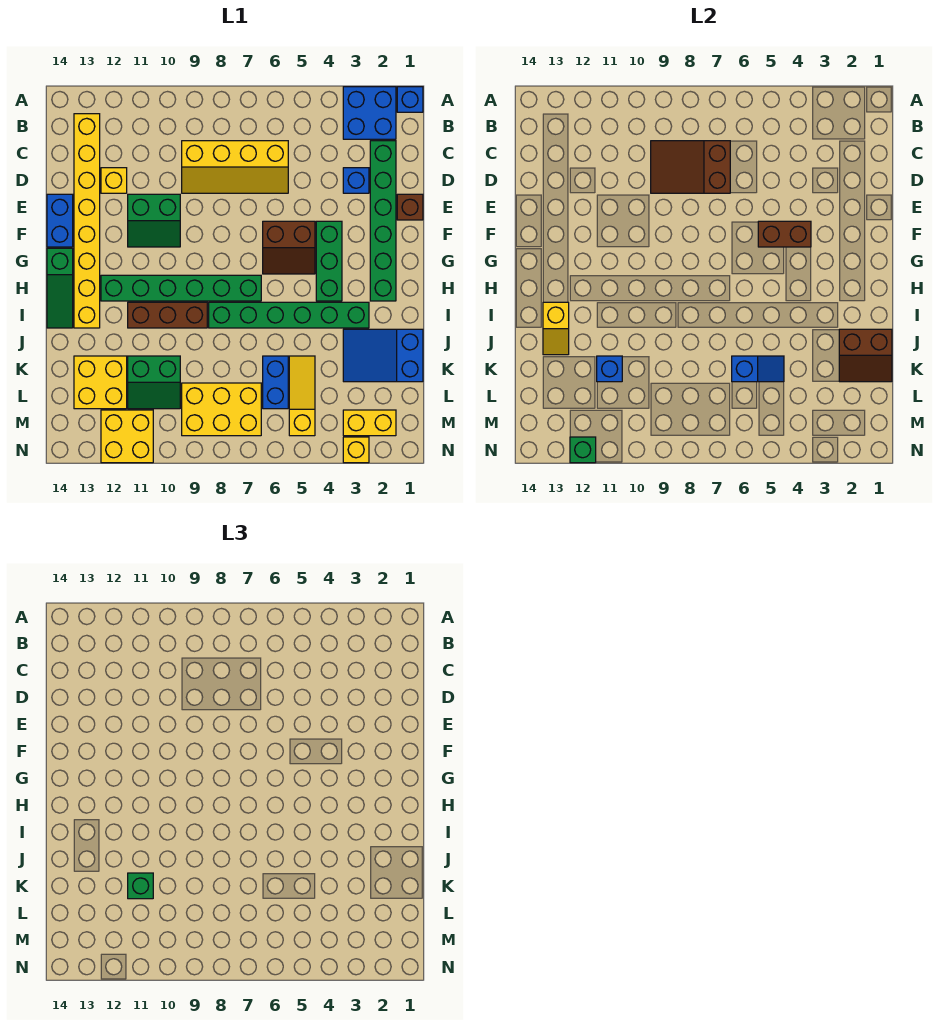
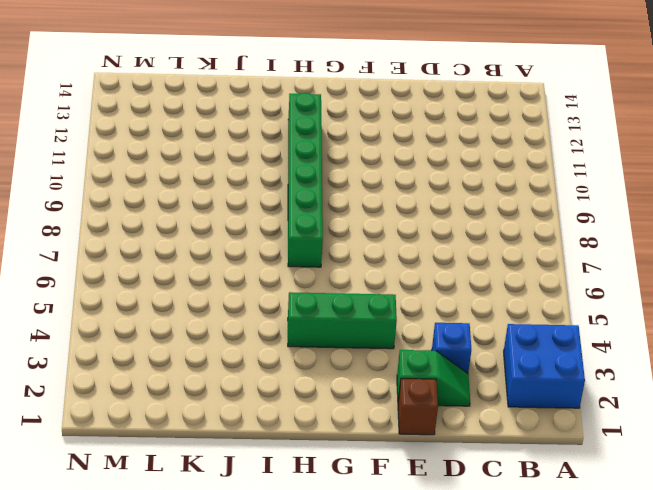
green slope D2:E2 level 1 top E -> green brick C2:H2 level 1
none -> blue brick A1 level 1
none -> yellow brick B13:I13 level 1
none -> yellow slope C6:D9 level 1 top C
none -> yellow brick D12 level 1

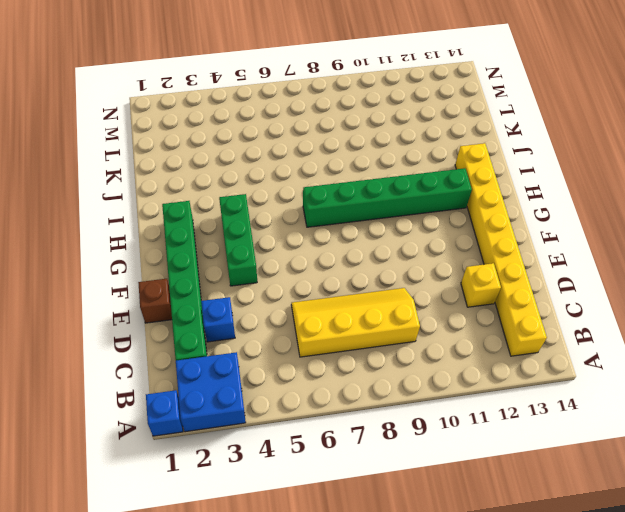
none -> green slope E10:F11 level 1 top E
none -> blue brick E14:F14 level 1
none -> brown slope F5:G6 level 1 top F
none -> green slope G14:I14 level 1 top G

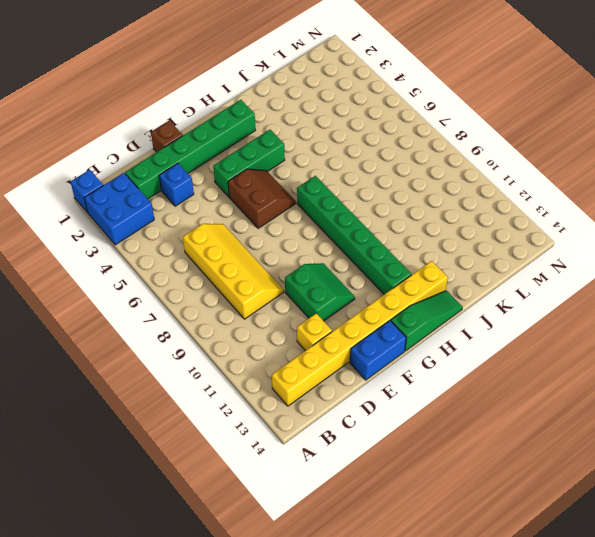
none -> green brick I3:I8 level 1
none -> brown brick I9:I11 level 1
none -> blue slope J1:K3 level 1 top 1
none -> yellow slope K5:M5 level 1 top M

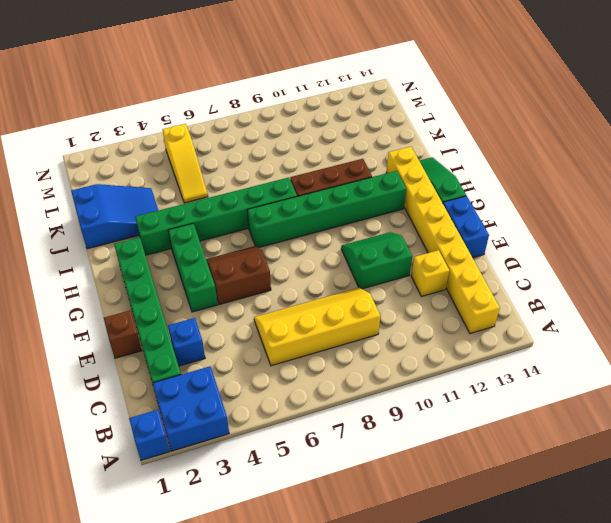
none -> blue brick K6:L6 level 1
none -> green slope K10:L11 level 1 top K
none -> yellow brick K12:L13 level 1
none -> yellow brick L7:M9 level 1

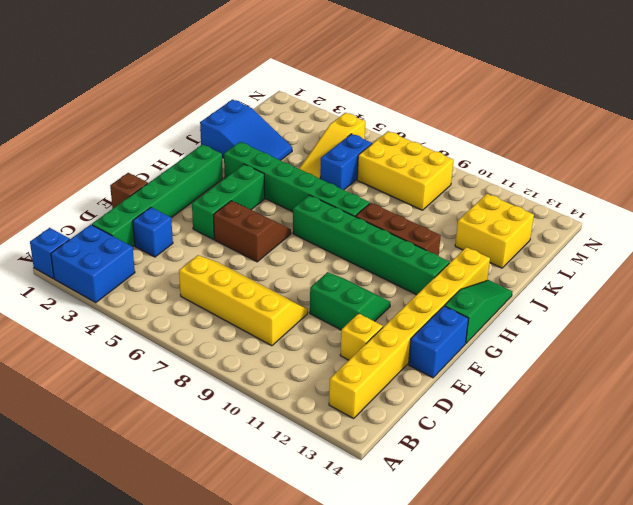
none -> green slope K10:L11 level 1 top K
none -> yellow brick M2:M3 level 1
none -> yellow brick M11:N12 level 1
none -> yellow brick N3 level 1

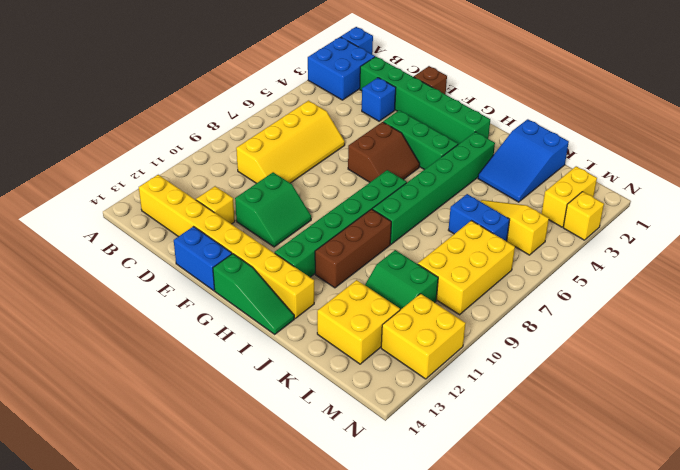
green slope K10:L11 level 1 top 10 -> green slope K10:L11 level 1 top K
none -> brown slope C7:D9 level 2 top 7
none -> brown brick F4:F5 level 2
none -> yellow slope I13:J13 level 2 top I
none -> brown slope J1:K2 level 2 top J

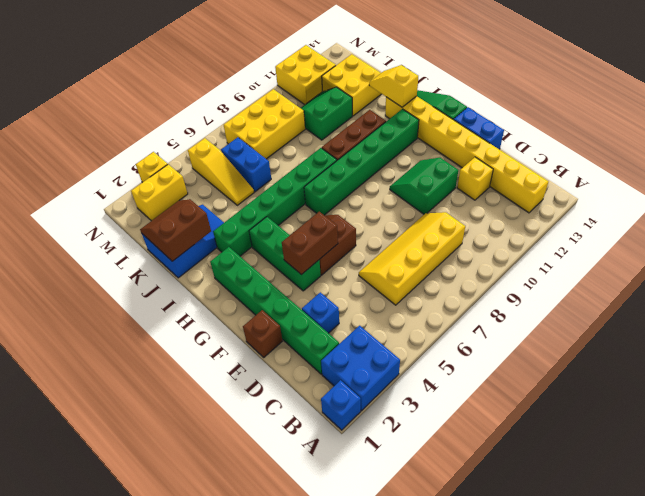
none -> brown slope C7:D9 level 2 top 7
none -> blue slope K5:K6 level 2 top 6
none -> blue brick K11 level 2
none -> green brick N12 level 2

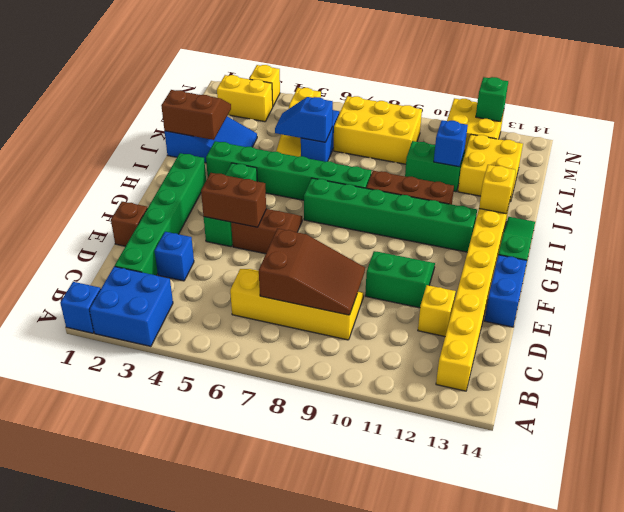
none -> green brick K11 level 3

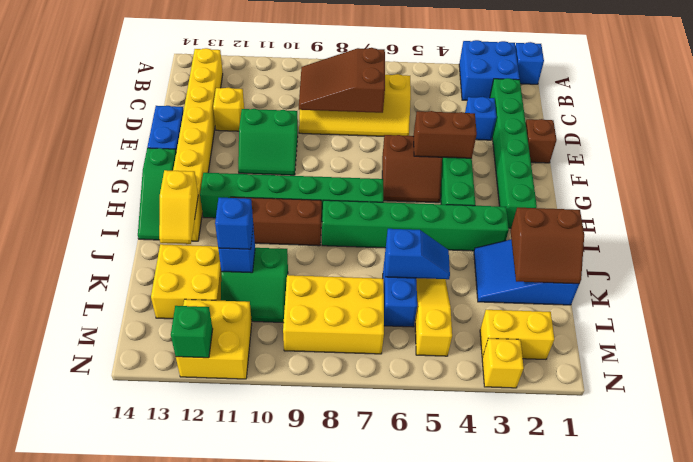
blue brick K11 level 3 -> green brick K11 level 3

